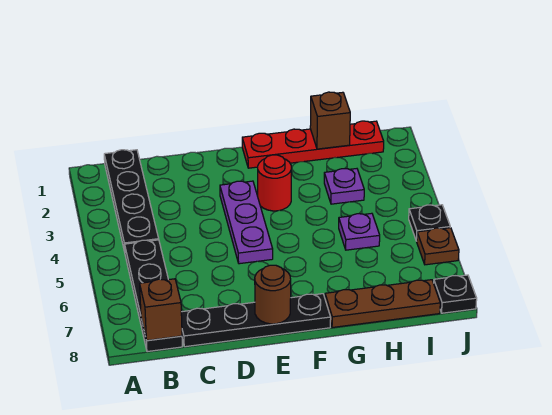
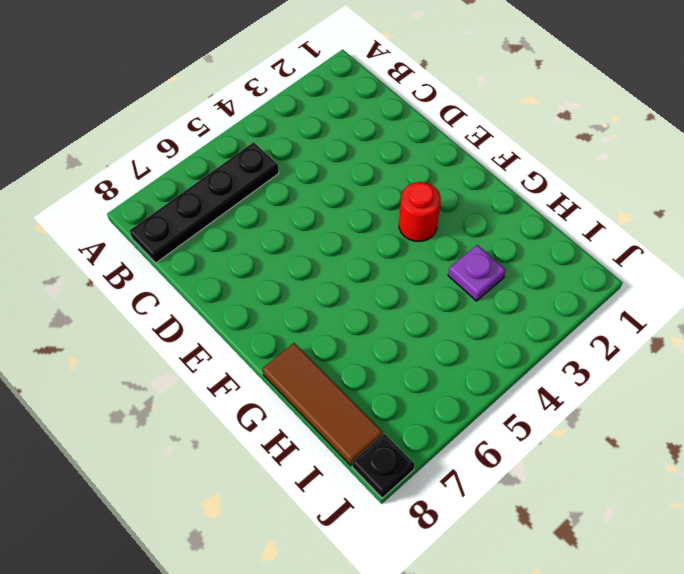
brown tile G8:I8 level 1 -> brown plate G8:I8 level 1
none -> black plate B1:B4 level 1
none -> black plate C8:F8 level 1
none -> purple plate E3:E5 level 1

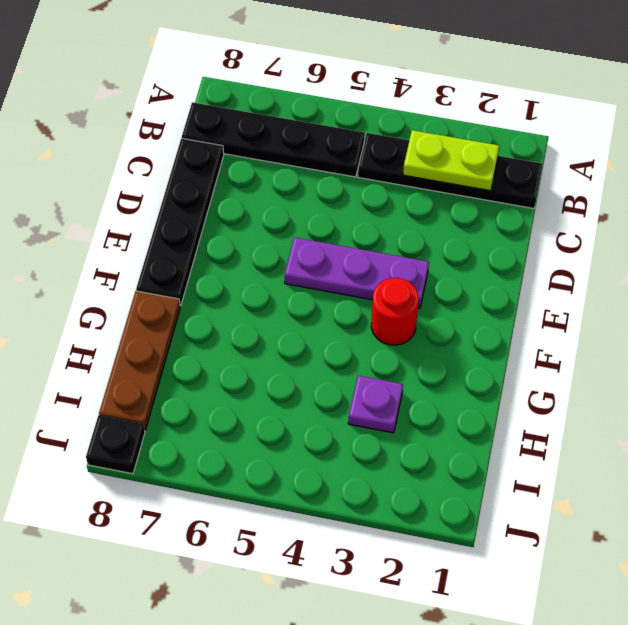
lime plate B2:B3 level 2 -> none
none -> red plate F1:I1 level 1
none -> purple plate H5 level 1
none -> black plate J5 level 1

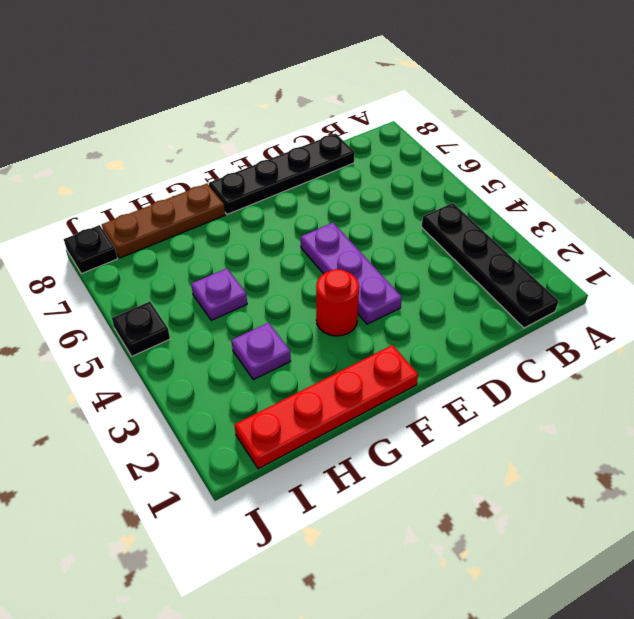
none -> black plate B5:B8 level 1
none -> brown plate J6 level 1
none -> brown brick B8 level 2

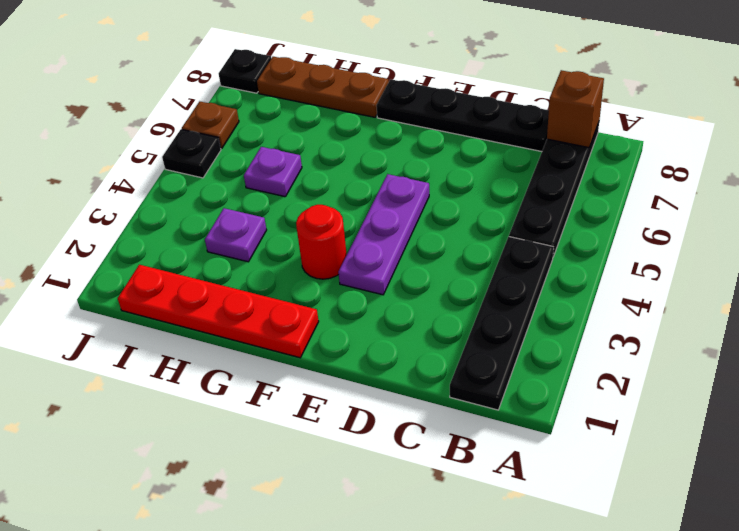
none -> brown round brick E8 level 2
none -> brown brick H1 level 2

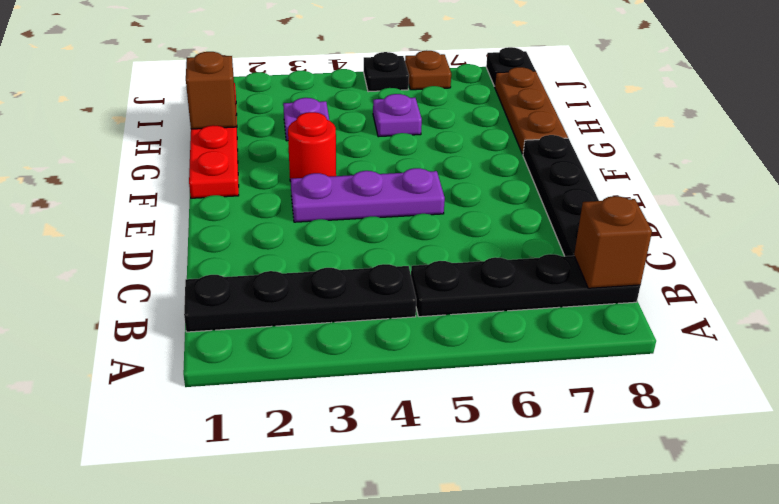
none -> brown round brick E8 level 2

